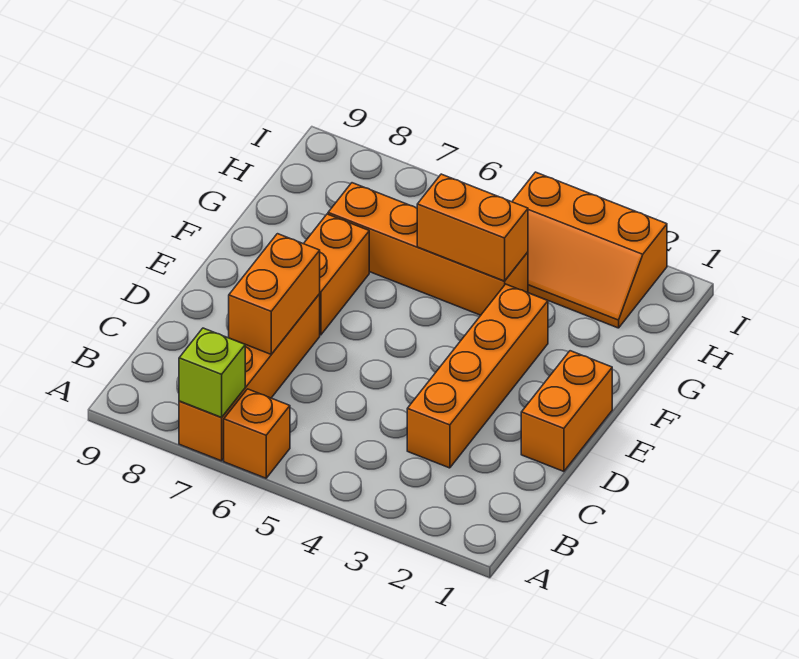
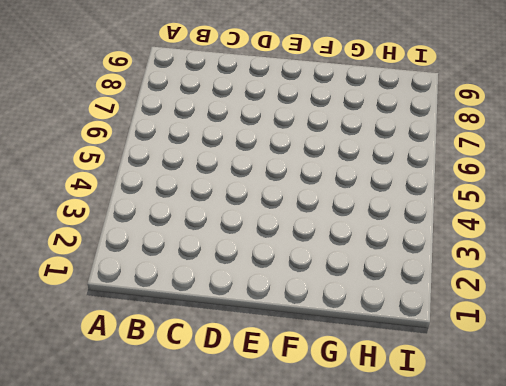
none -> orange brick A6 level 1
none -> orange brick A7:D7 level 1

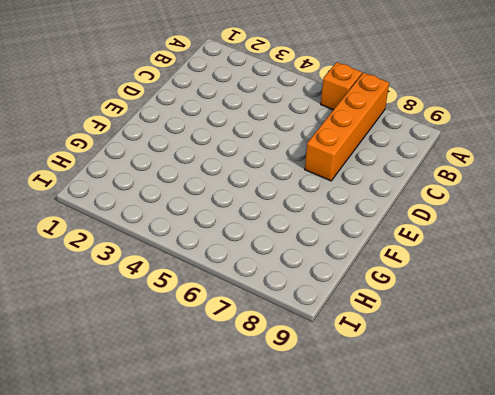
none -> orange brick C3:F3 level 1
none -> orange brick D1:E1 level 1

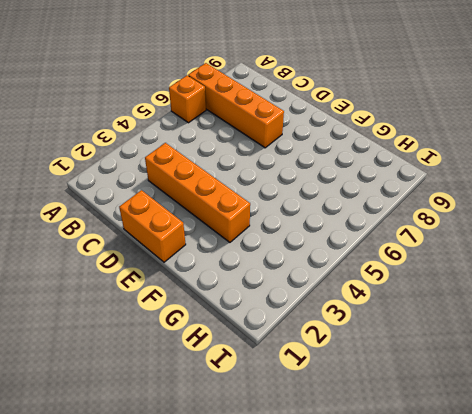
none -> orange brick E7:F7 level 1
none -> orange brick G4:G7 level 1

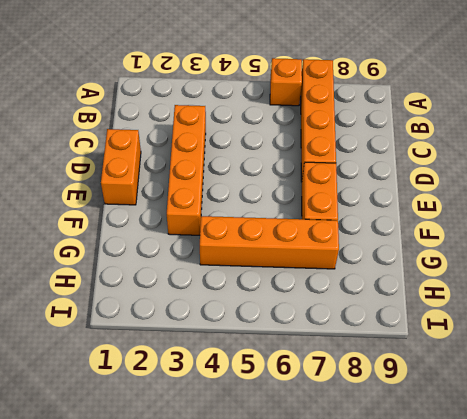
none -> orange slope H2:I4 level 1 top I
none -> lime brick A7 level 2

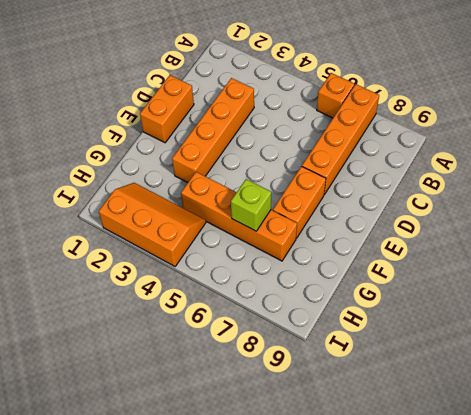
lime brick G6 level 2 -> lime brick A7 level 2
none -> orange brick C7:D7 level 2
none -> orange brick G4:G5 level 2

